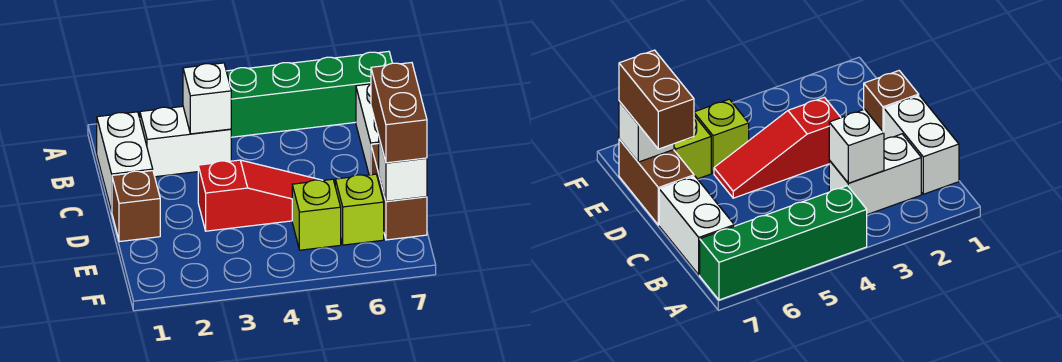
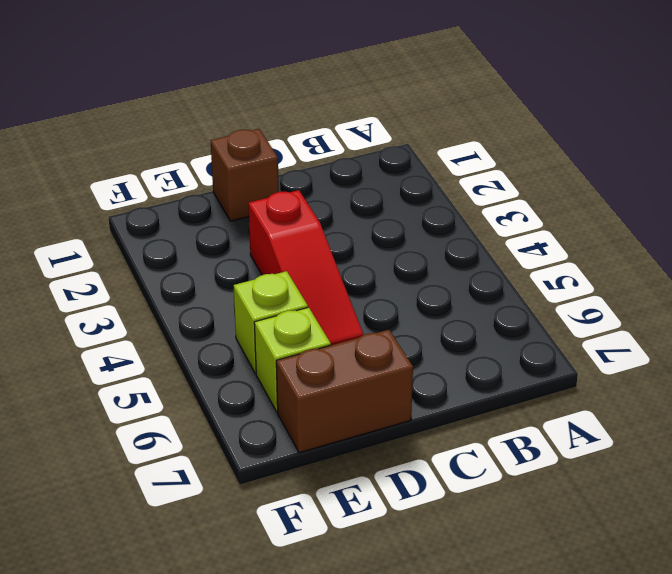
none -> green brick A4:A7 level 1
none -> white brick B1:C1 level 1
none -> white brick B2:B3 level 1

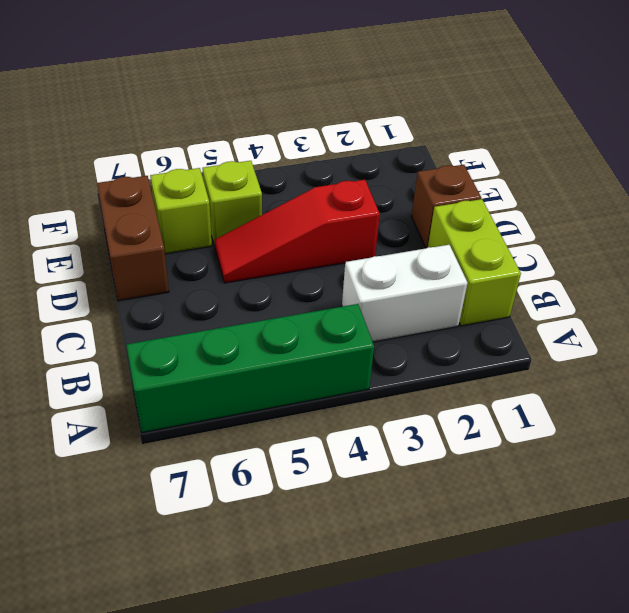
lime brick B1:C1 level 1 -> white brick B1:C1 level 1
none -> white brick B7:C7 level 1
none -> white brick B3 level 2
none -> white brick E7 level 2

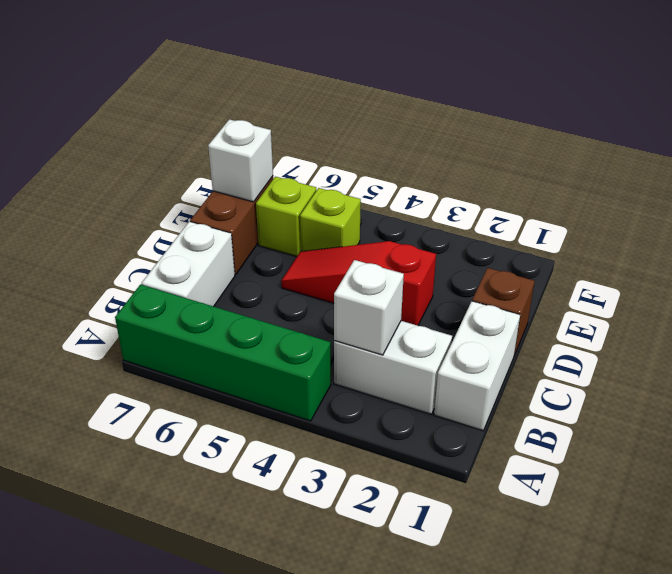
none -> brown brick D7:E7 level 3

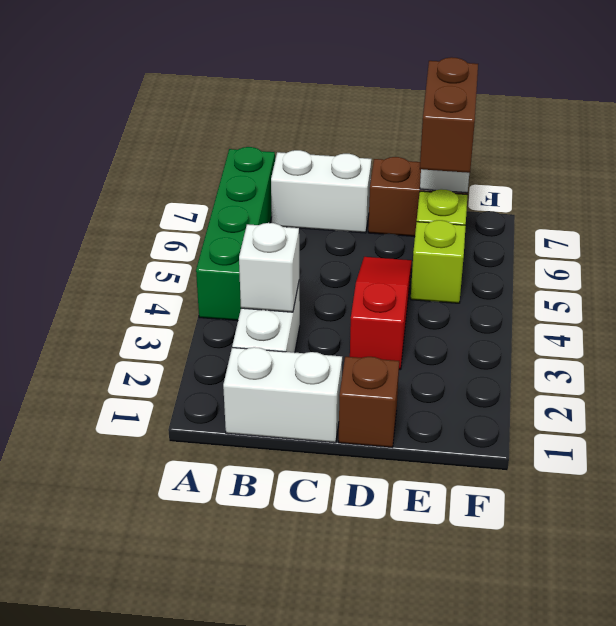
brown brick E6:E7 level 3 -> brown brick D7:E7 level 3

